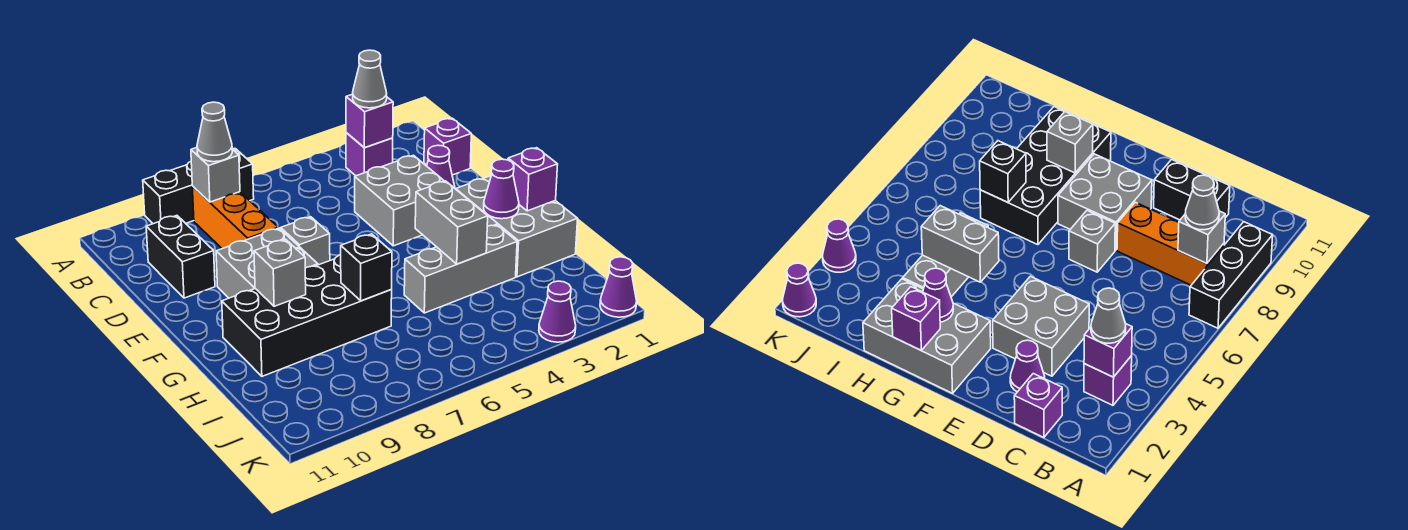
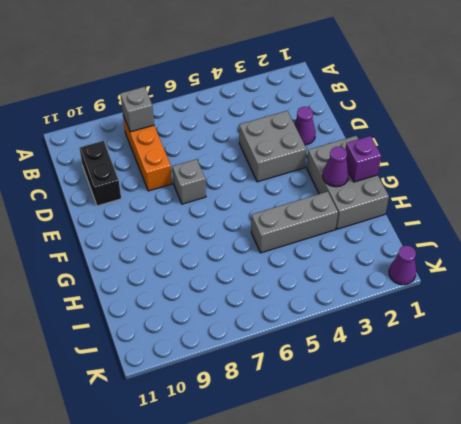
none -> black brick A7:A9 level 1
none -> purple brick B3 level 1
none -> purple brick C1 level 1

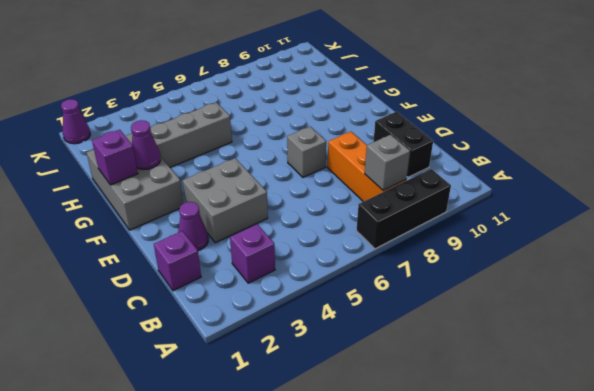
none -> grey brick E8:F9 level 1
none -> black brick G7:H10 level 1
none -> purple cone K3 level 1

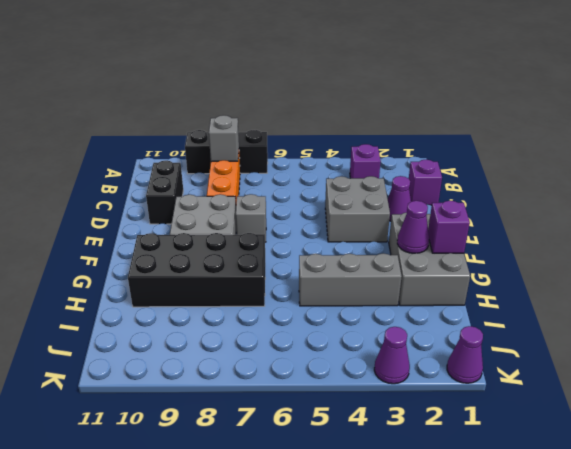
none -> purple brick B3 level 2
none -> grey brick G4:H4 level 2
none -> grey brick G9 level 2

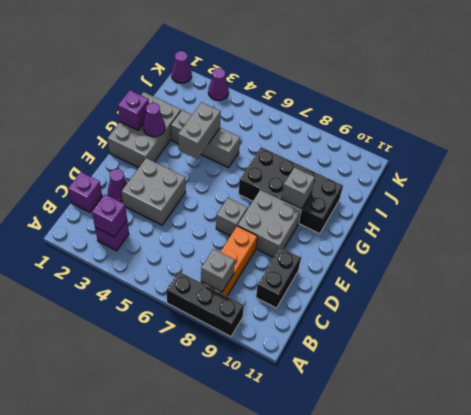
none -> black brick H7 level 2
none -> grey cone B3 level 3
none -> grey cone B8 level 3

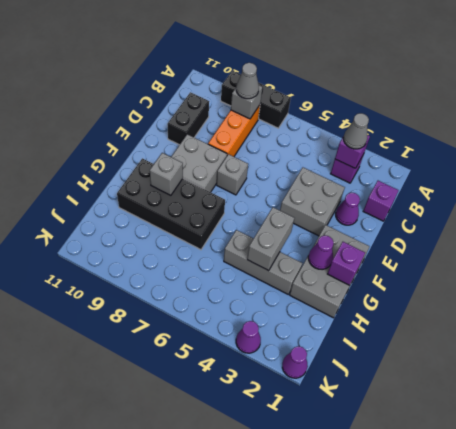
none -> black brick H7 level 2

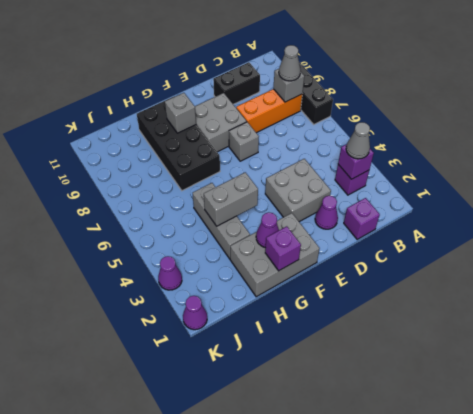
none -> black brick H7 level 2

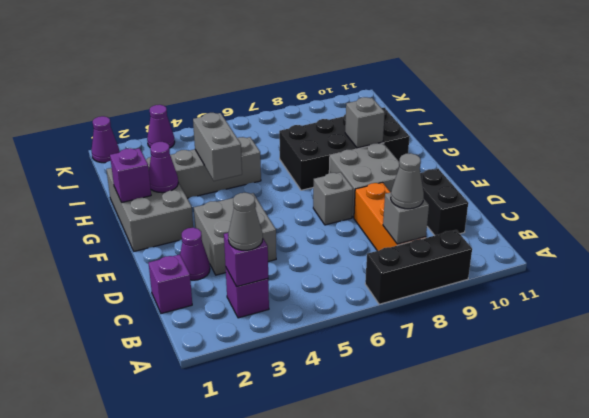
none -> black brick H7 level 2

